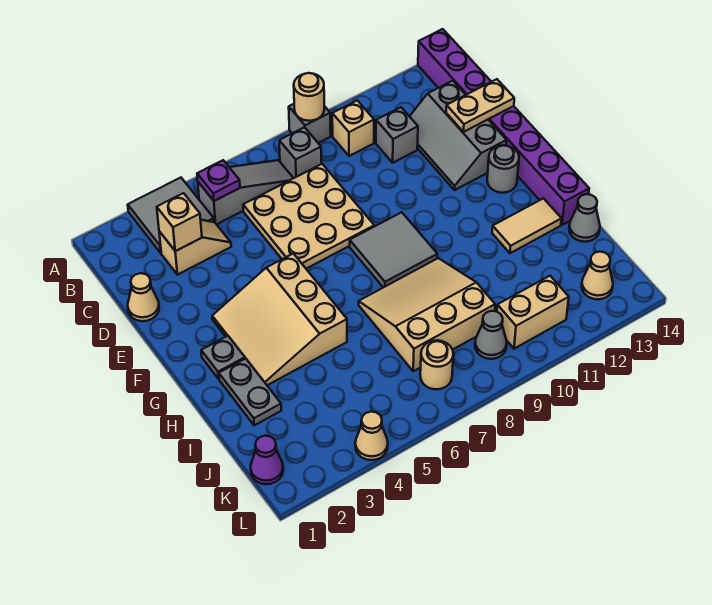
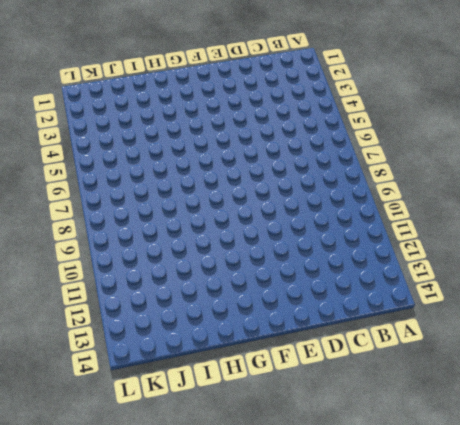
none -> grey tile A3:B4 level 1
none -> grey brick A9 level 1
none -> purple brick A14:H14 level 1

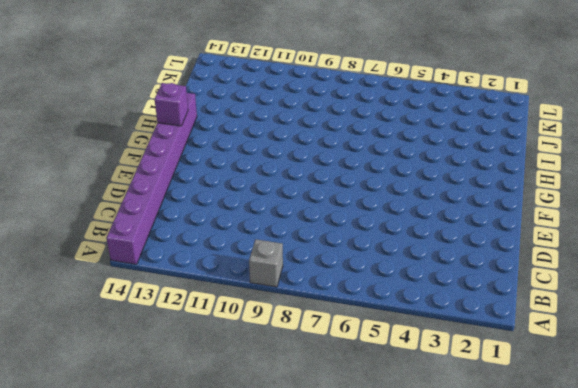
purple brick G14 level 2 -> none
none -> grey tile A3:B4 level 1
none -> grey slope B5:B7 level 1 top 5
none -> grey brick B8 level 1

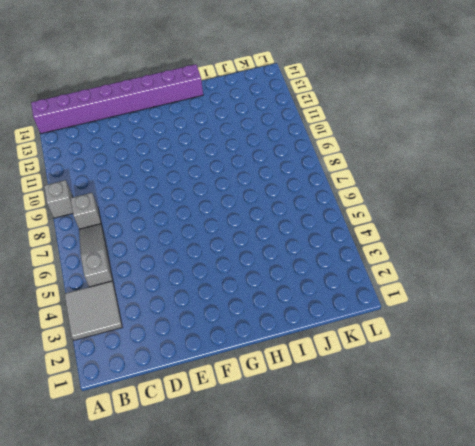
none -> tan brick B10 level 1
none -> tan slope C3:C4 level 1 top 3
none -> tan plate C6:E8 level 1

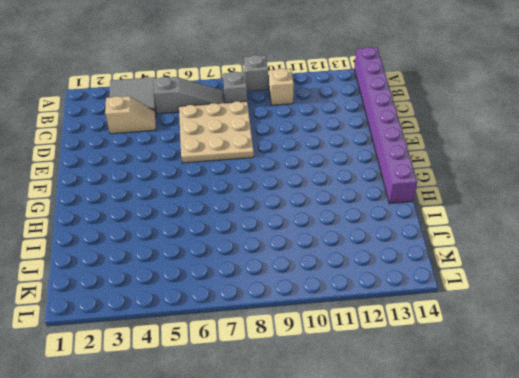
none -> grey brick C11 level 1
none -> grey slope C12:E13 level 1 top 13
none -> tan cone D1 level 1

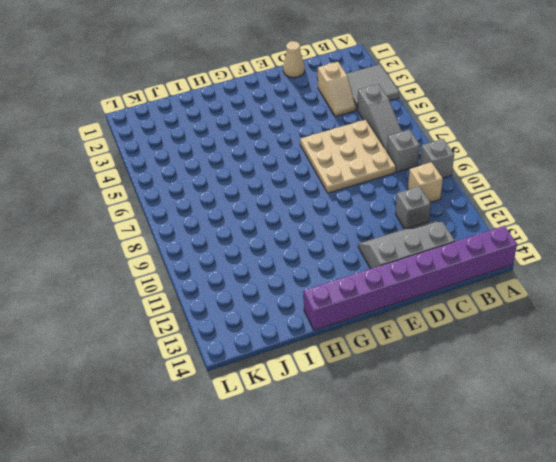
none -> tan slope F3:H5 level 1 top 5
none -> grey tile F8:G9 level 1
none -> grey round brick F13 level 1

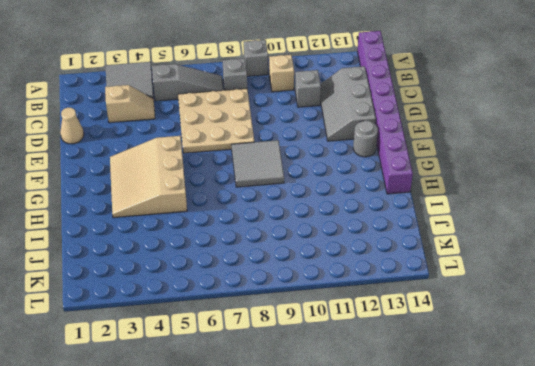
none -> grey plate G2 level 1
none -> grey plate H2:I2 level 1
none -> tan slope H7:J9 level 1 top J

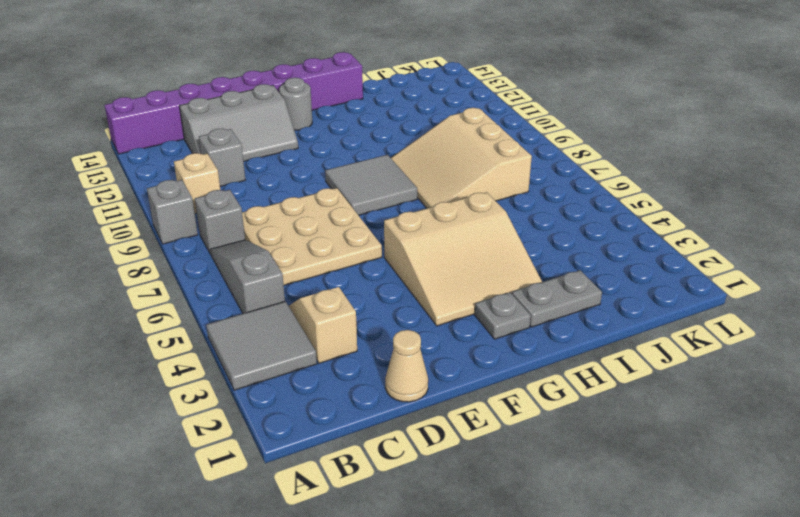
none -> tan tile H12:H13 level 1
none -> grey cone I14 level 1
none -> purple cone K1 level 1

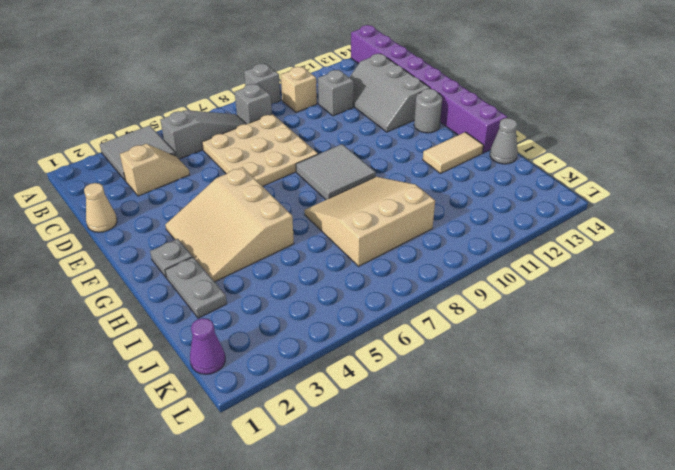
none -> tan round brick K7 level 1
none -> grey cone K9 level 1
none -> tan brick K10:K11 level 1

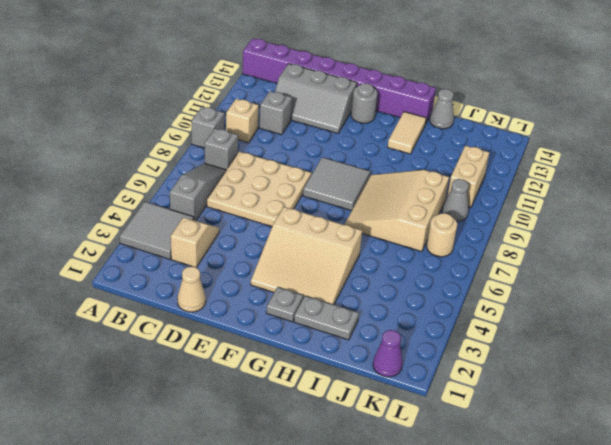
none -> tan cone K13 level 1
none -> tan cone L4 level 1
none -> tan round brick A9 level 2

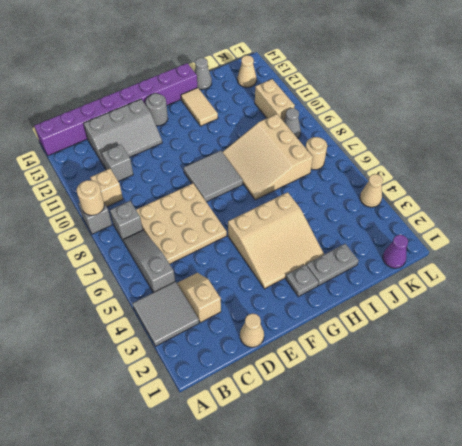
none -> purple plate B5 level 2
none -> tan brick C3 level 2
none -> tan plate D13:D14 level 2

